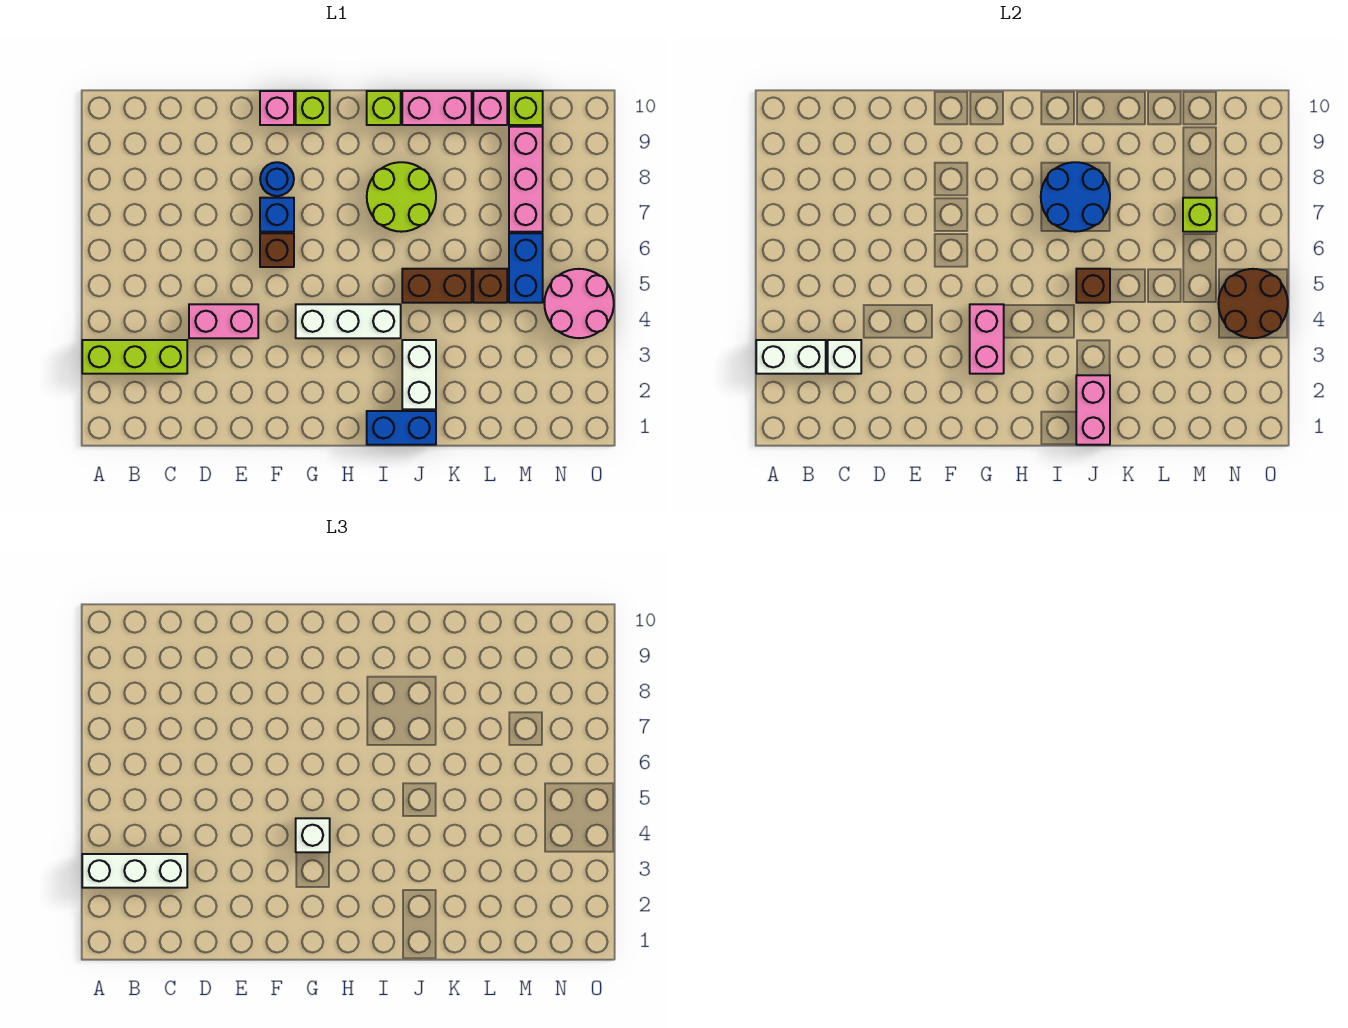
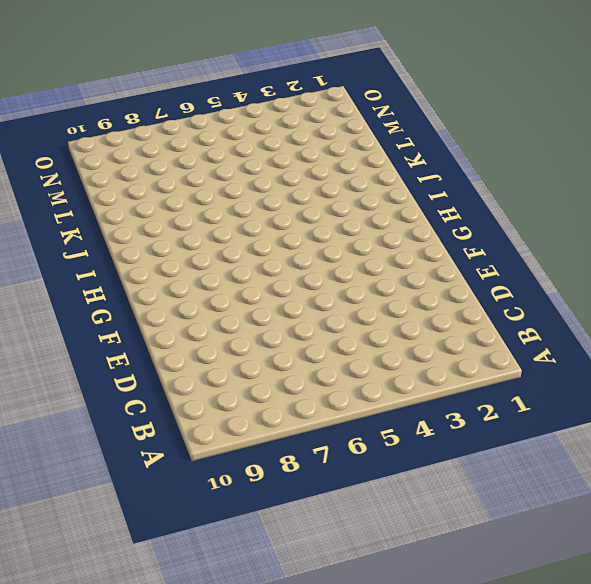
none -> lime brick A3:C3 level 1
none -> pink brick D4:E4 level 1
none -> brown brick F6 level 1
none -> blue brick F7 level 1

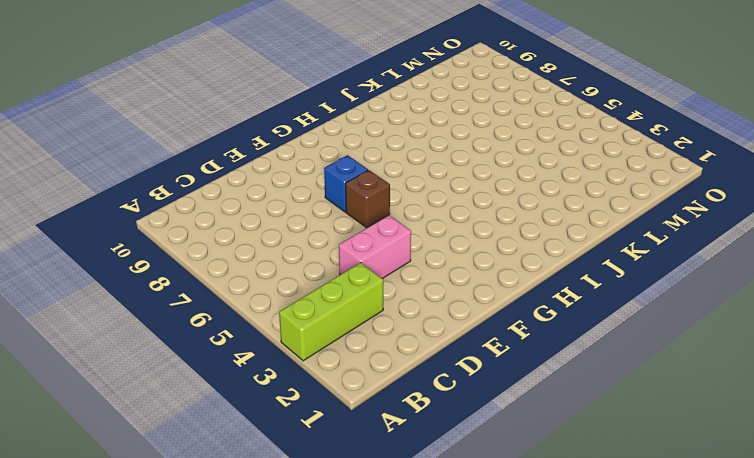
none -> blue round brick F8 level 1
none -> pink brick F10 level 1
none -> white brick G4:I4 level 1
none -> lime brick G10 level 1

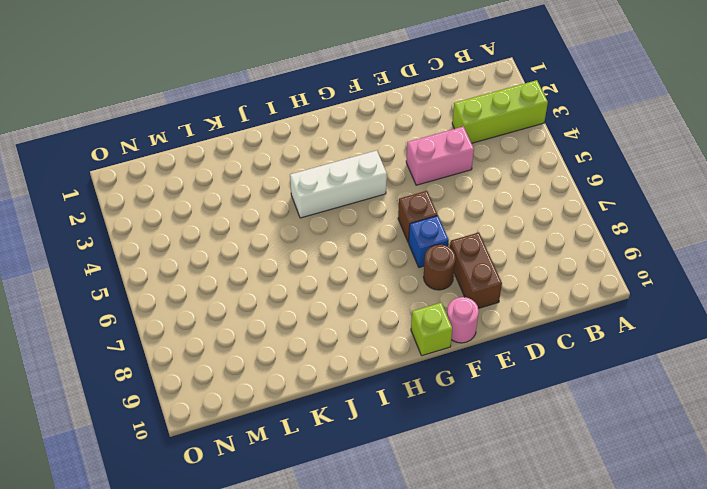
brown brick E8:E9 level 1 -> brown brick J5:K5 level 1
brown round brick F8 level 1 -> blue round brick F8 level 1
pink round brick F10 level 1 -> pink brick F10 level 1
none -> blue brick I1:J1 level 1
none -> lime round brick I7:J8 level 1
none -> lime brick I10 level 1
none -> white brick J2:J3 level 1

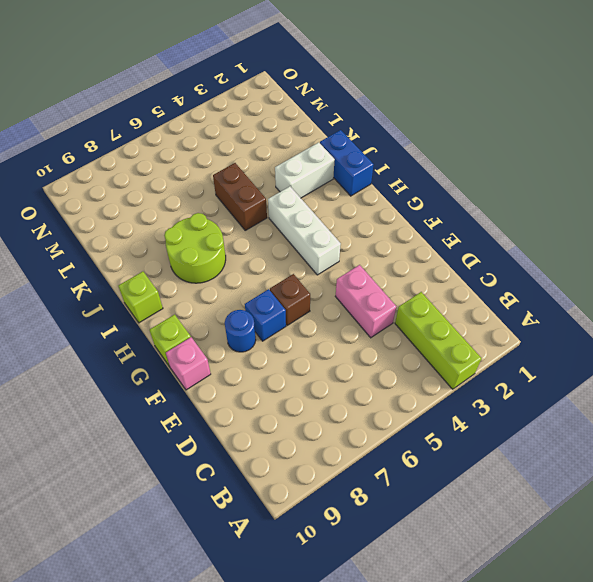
none -> pink brick J10:K10 level 1
none -> brown brick L5 level 1
none -> pink brick L10 level 1
none -> blue brick M5:M6 level 1

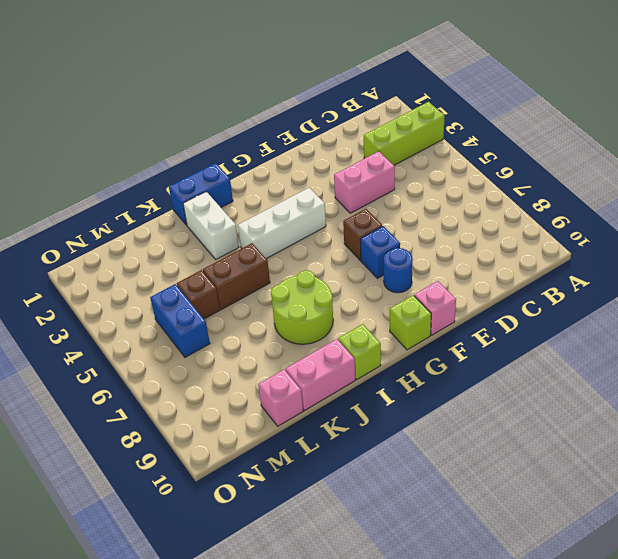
none -> pink brick M7:M9 level 1
none -> lime brick M10 level 1
none -> pink round brick N4:O5 level 1
none -> white brick A3:B3 level 2

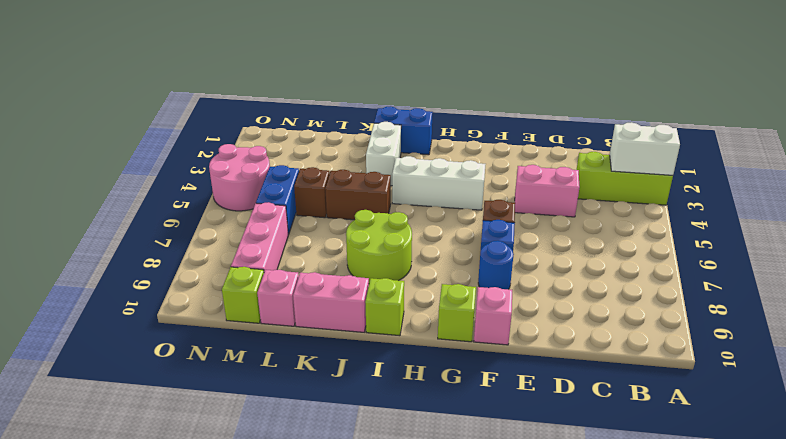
none -> white brick C3 level 2
none -> pink brick G3:G4 level 2
none -> blue round brick I7:J8 level 2
none -> pink brick J1:J2 level 2

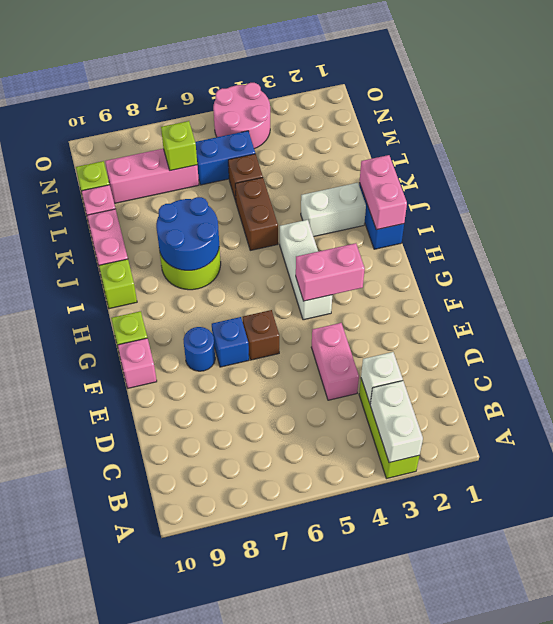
pink brick I1:J1 level 2 -> pink brick J1:J2 level 2
none -> brown brick J5 level 2
none -> brown round brick N4:O5 level 2
none -> white brick A3:C3 level 3
none -> white brick G4 level 3

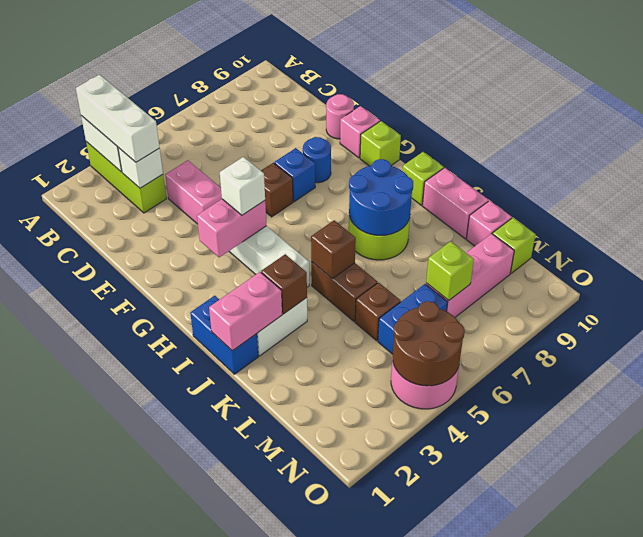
pink round brick E10 level 1 -> none
brown brick J3 level 2 -> none

